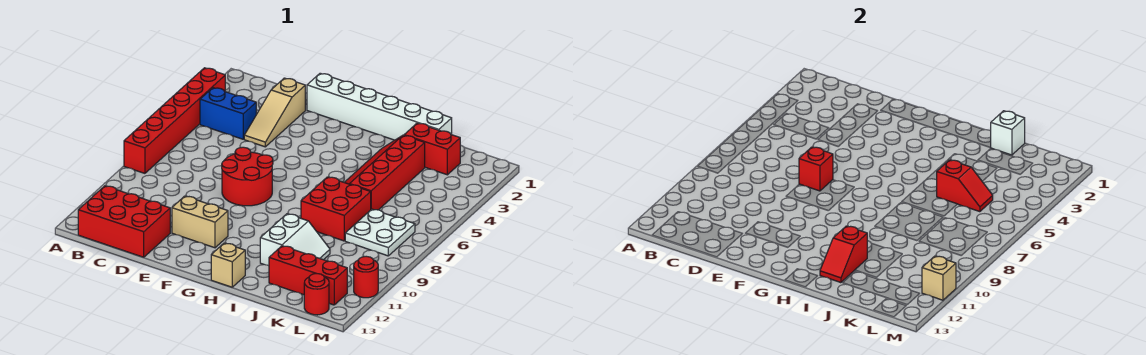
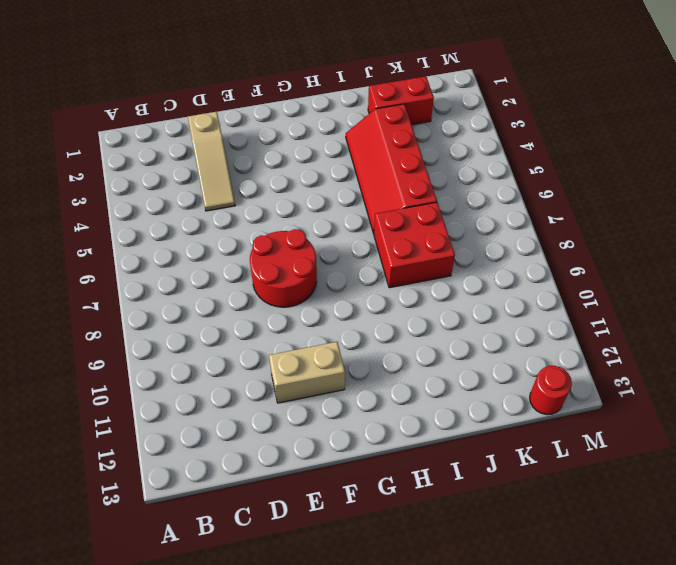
none -> red brick A3:A8 level 1
none -> blue brick B4:C4 level 1
none -> red brick B12:D13 level 1

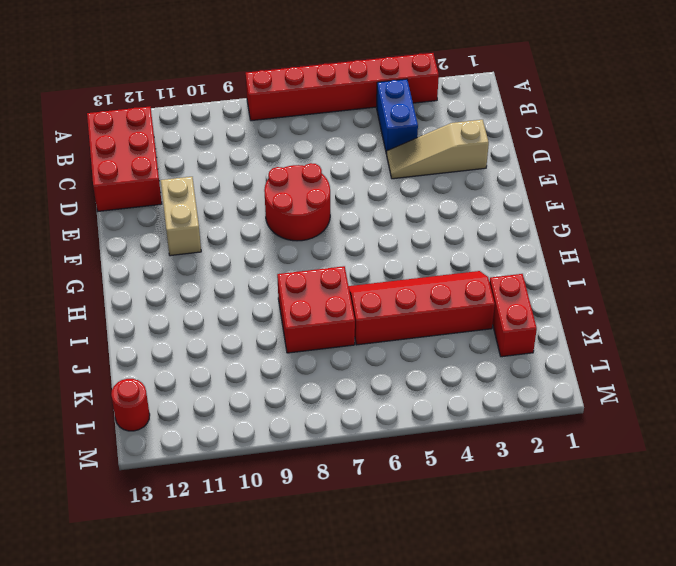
none -> white brick E1:J1 level 1
none -> tan brick H13 level 1
none -> white slope I10:J11 level 1 top I

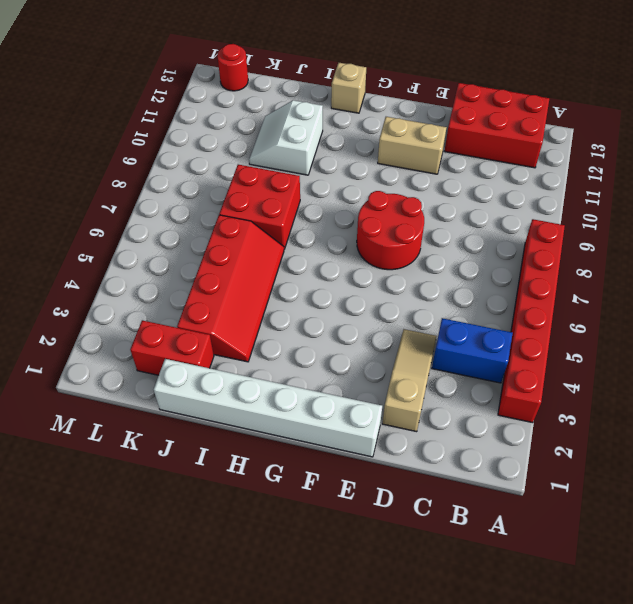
none -> red brick J12:L12 level 1
none -> white plate K7:L8 level 1
none -> red round brick M11 level 1

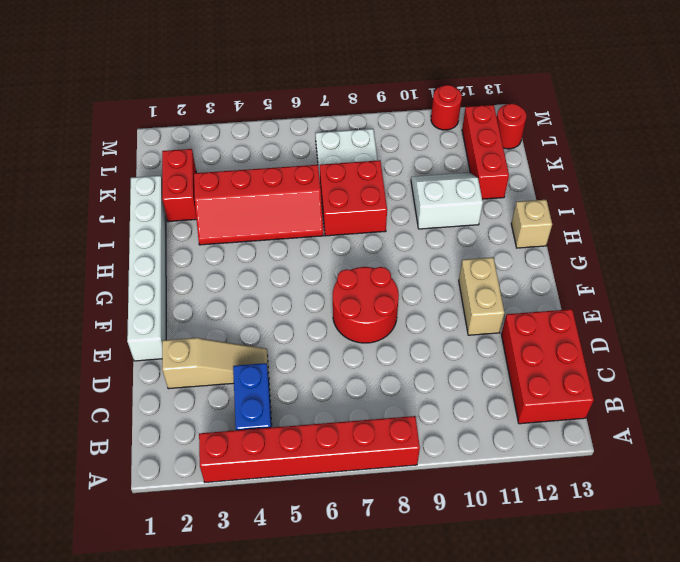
none -> red brick E7 level 2
none -> red slope I11:I12 level 2 top 11
none -> white brick J1 level 2

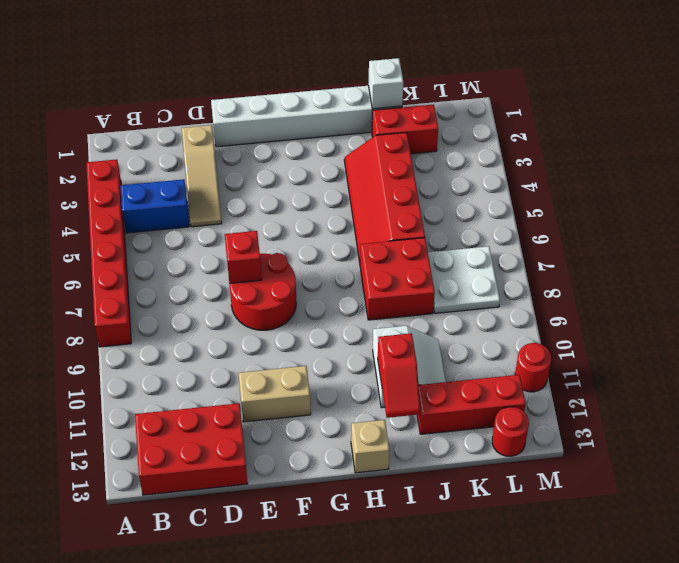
none -> red slope J5:K5 level 2 top J
none -> tan brick M11 level 2

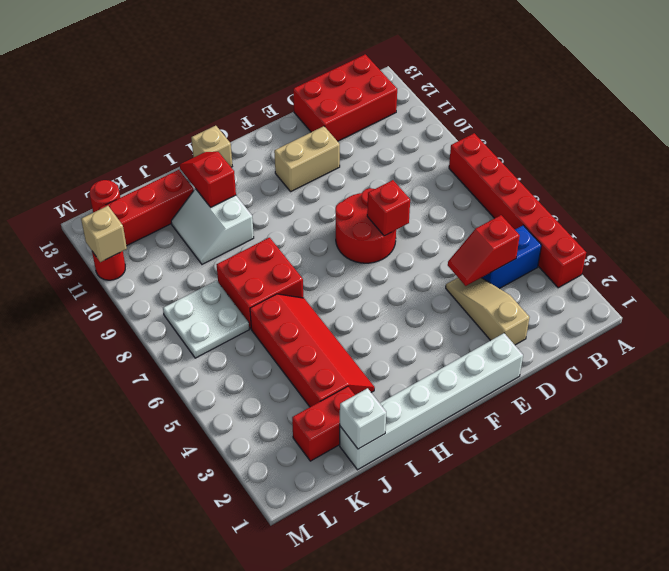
red slope C4:D4 level 2 top C -> red slope J5:K5 level 2 top J

